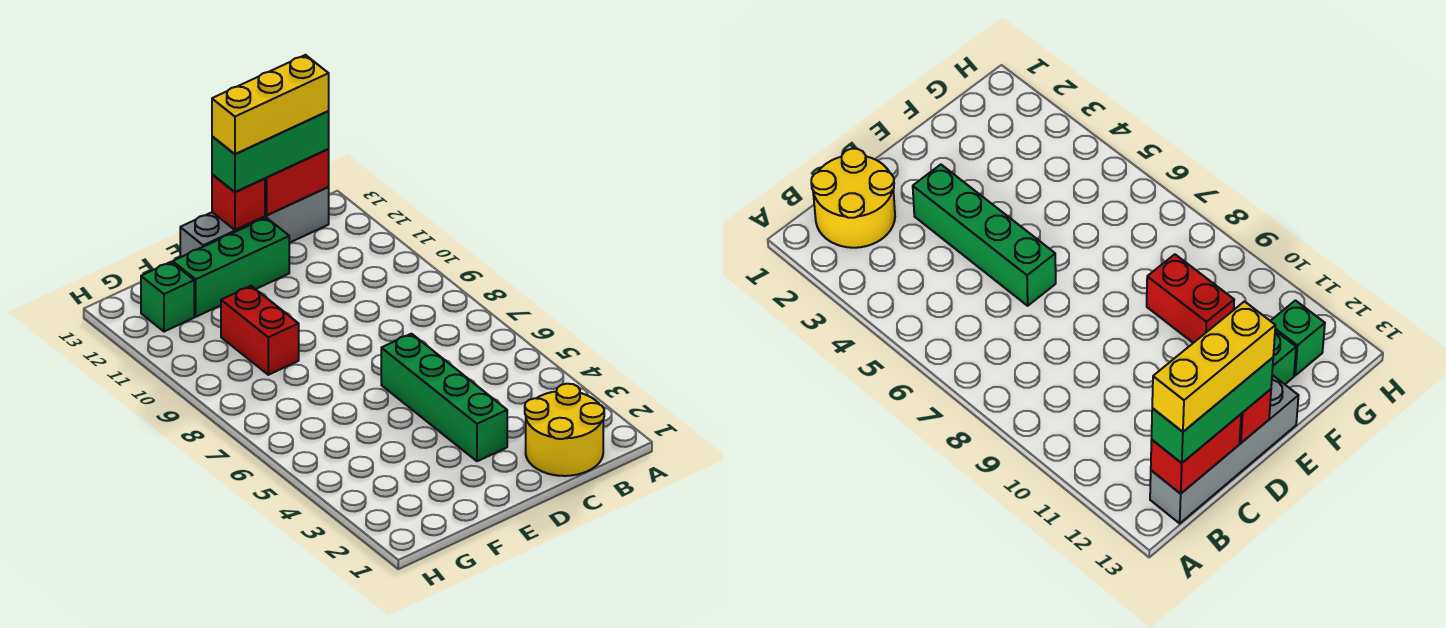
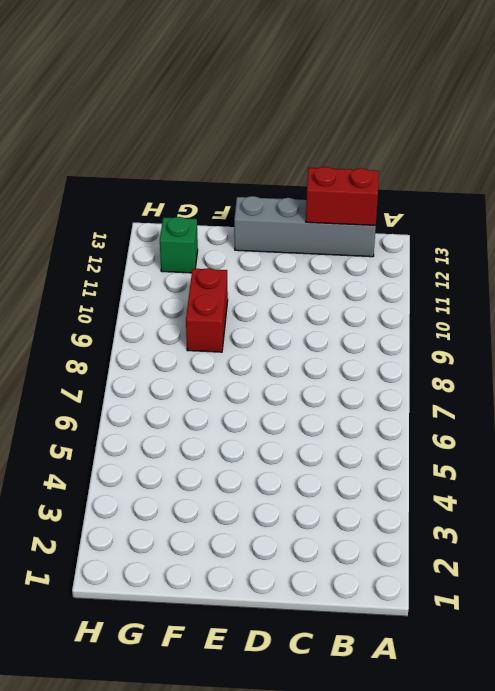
none -> yellow round brick B1:C2 level 1
none -> green brick D3:D6 level 1

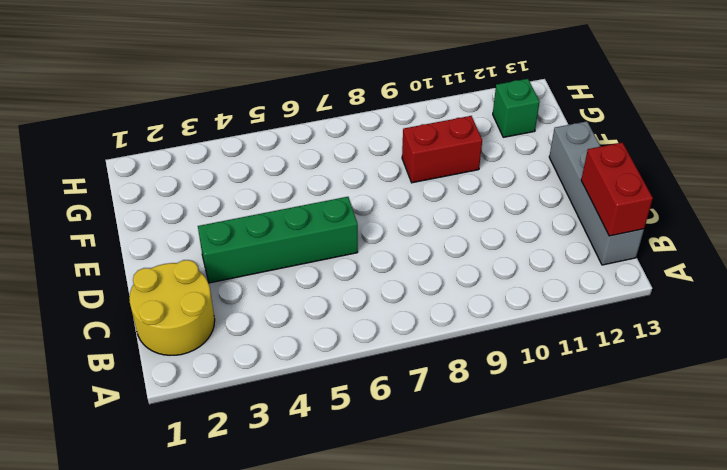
none -> green brick D12:F12 level 1
none -> red brick D13 level 2

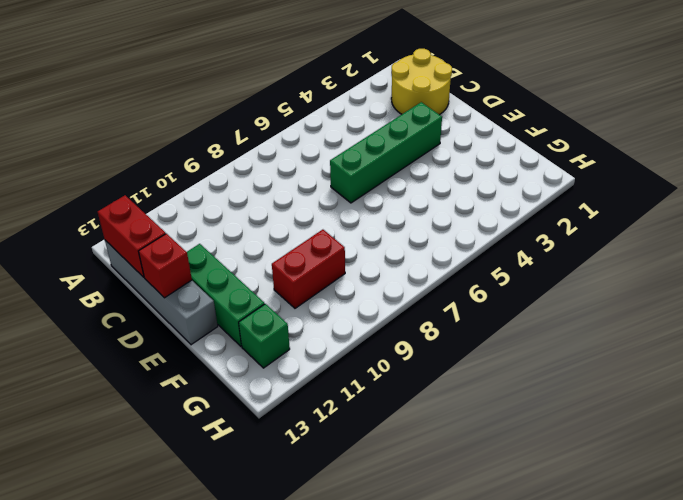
none -> green brick B13:D13 level 3
none -> yellow brick B13:D13 level 4

